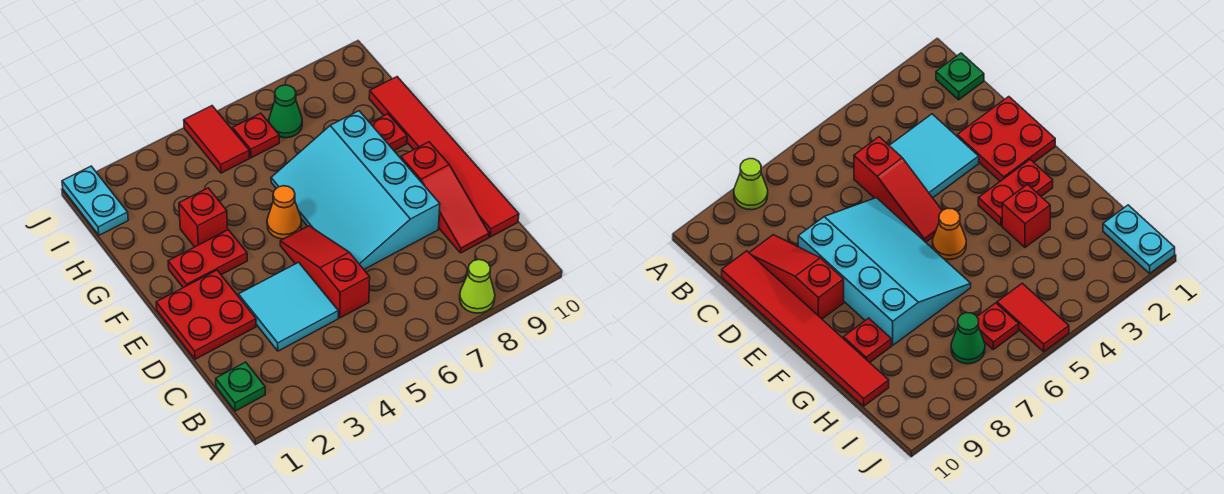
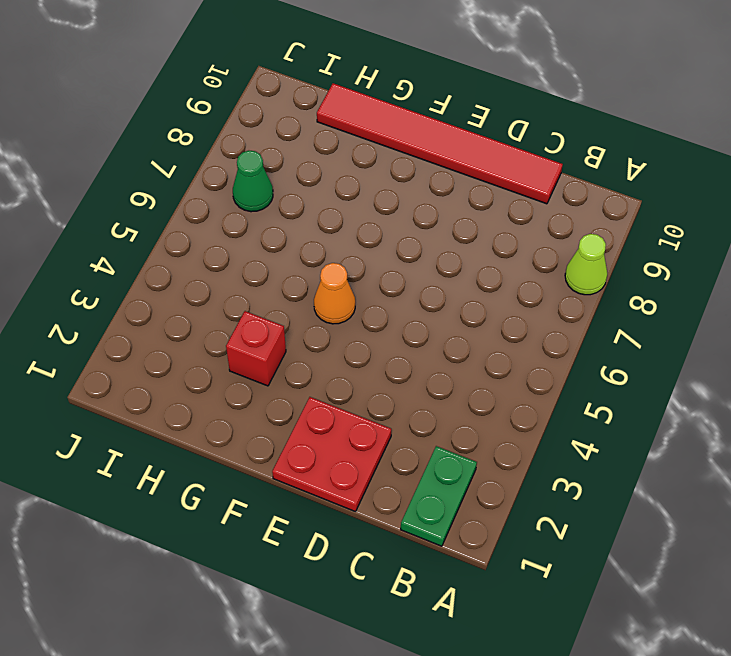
green plate B1:B2 level 1 -> green plate B1 level 1
none -> cyan tile C3:D4 level 1
none -> red slope C5:E5 level 1 top C
none -> red slope C9:E9 level 1 top E

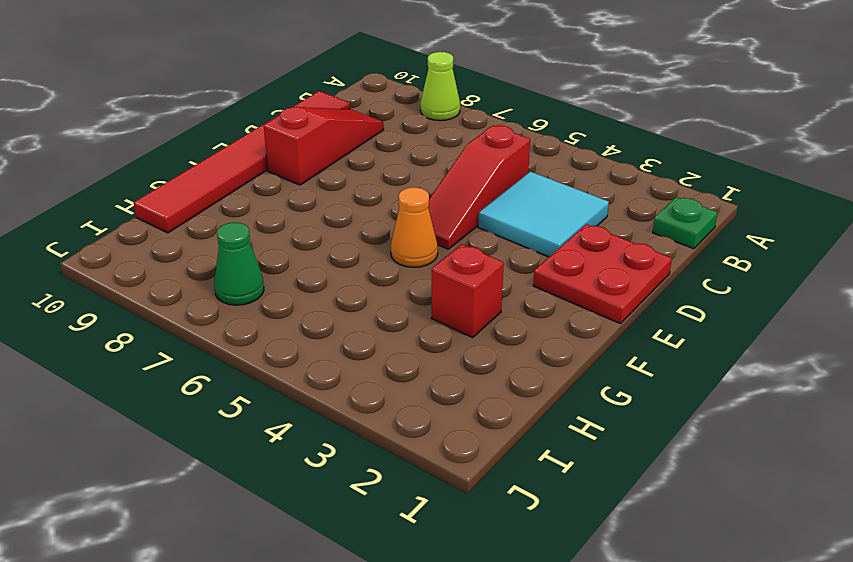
none -> cyan slope D6:G8 level 1 top 8
none -> red plate F2:F3 level 1
none -> red plate G9 level 1

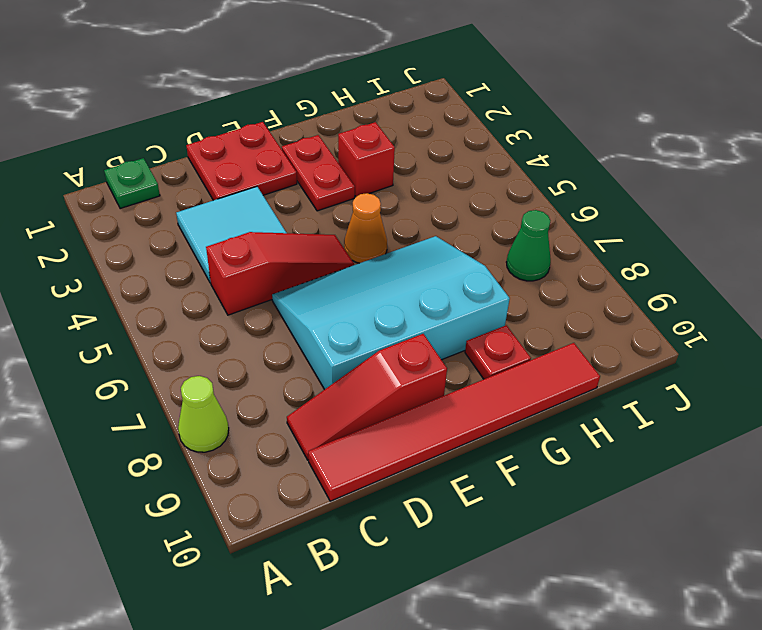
none -> cyan plate I1:J1 level 1
none -> red tile I5:J5 level 1
none -> red plate I6 level 1

